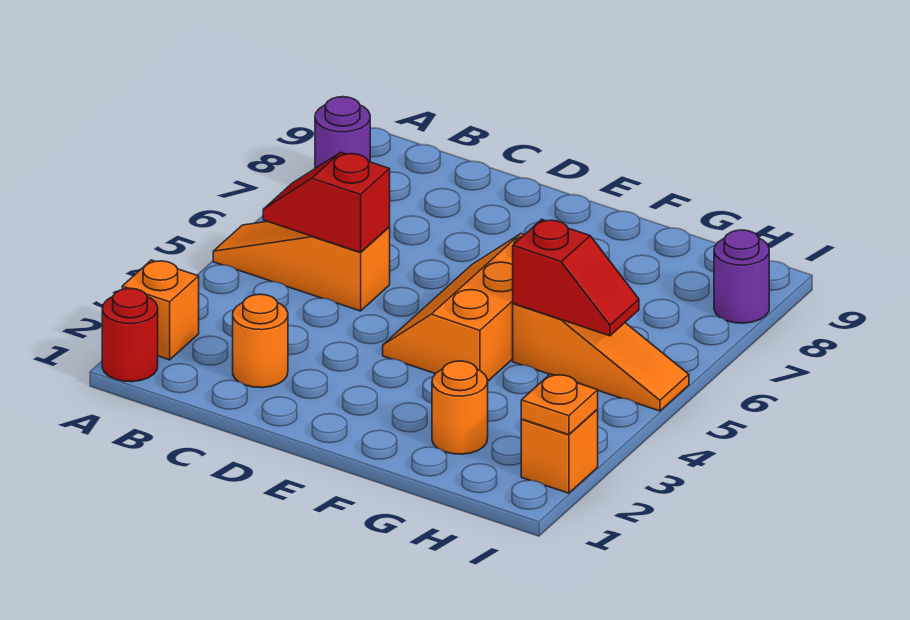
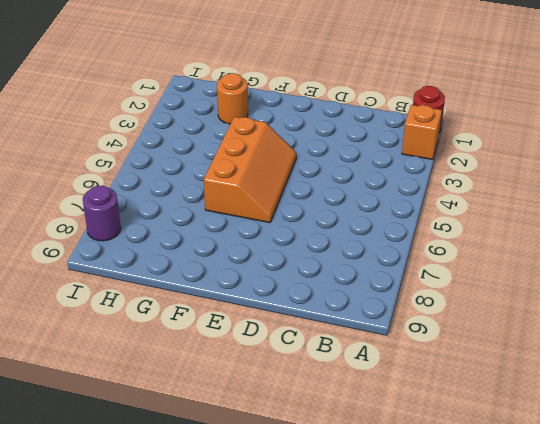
none -> orange slope A5:C5 level 1 top C
none -> purple round brick A8 level 1
none -> orange round brick C2 level 1

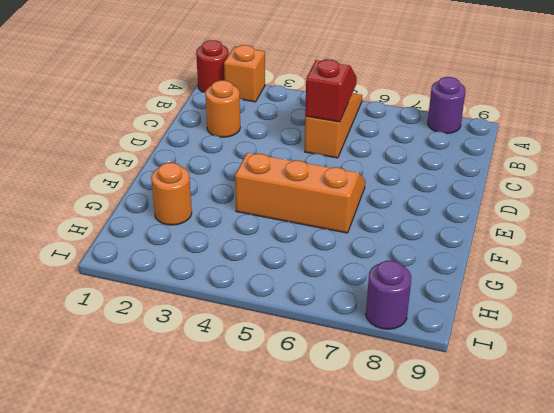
none -> orange slope G5:I5 level 1 top G
none -> orange brick I2 level 1
none -> red slope G5:H5 level 2 top G

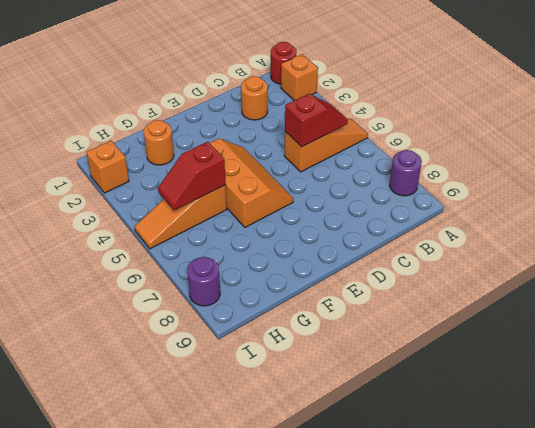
none -> orange plate I2 level 2

